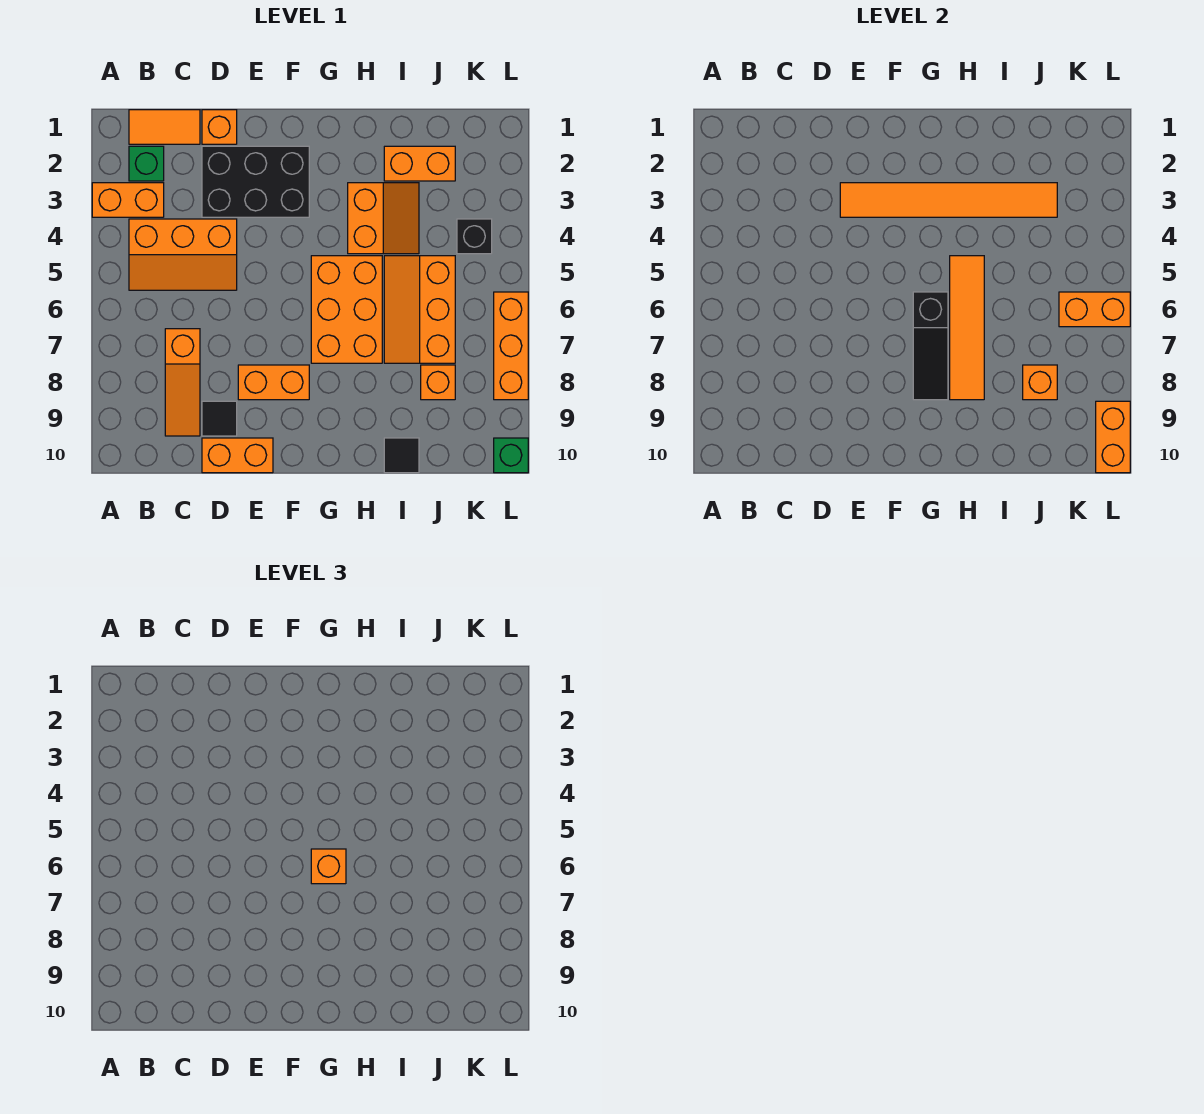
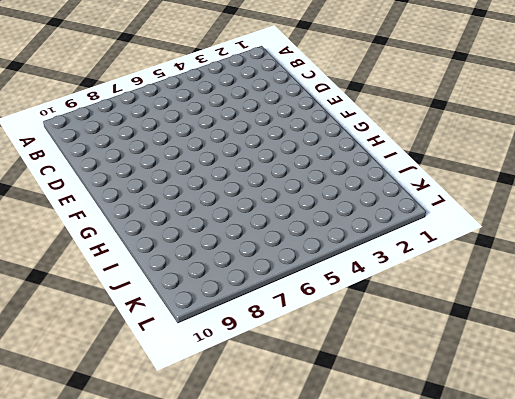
none -> orange brick A3:B3 level 1
none -> orange tile B1:C1 level 1
none -> green brick B2 level 1

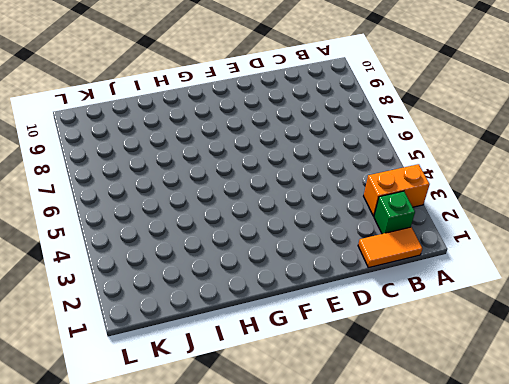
none -> orange slope B4:D5 level 1 top 4
none -> orange slope C7:C9 level 1 top 7
none -> orange brick D1 level 1

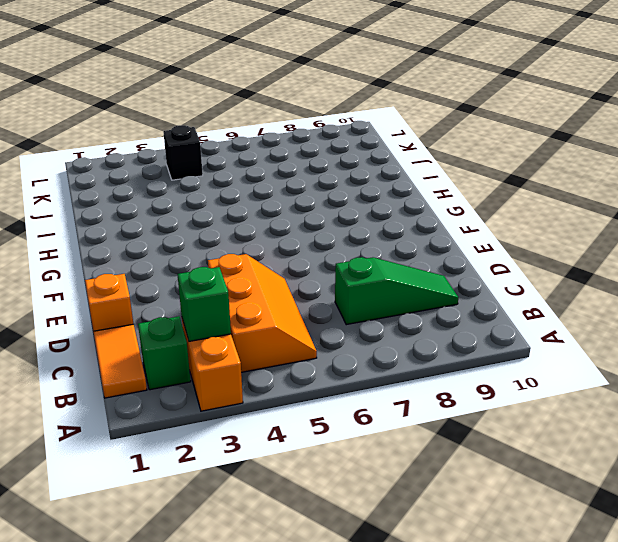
green brick B3 level 2 -> green brick L10 level 1
green slope C7:C9 level 1 top 7 -> orange slope C7:C9 level 1 top 7
none -> black brick D2:F3 level 1
none -> black tile D9 level 1
none -> orange brick D10:E10 level 1

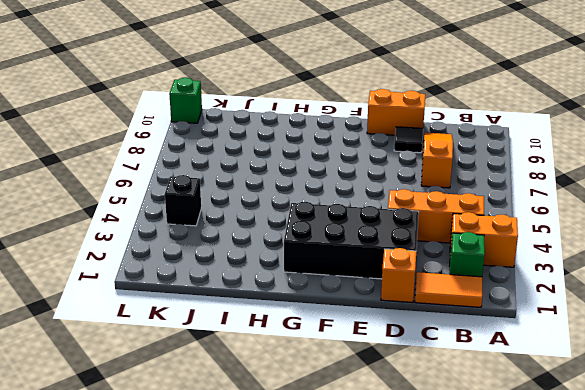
black brick D2:G3 level 1 -> black brick D2:F3 level 1
none -> orange brick E8:F8 level 1
none -> orange brick G5:H7 level 1
none -> orange slope H3:I4 level 1 top H

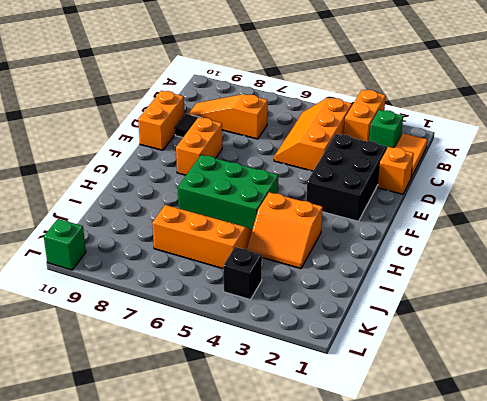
green brick G5:H7 level 1 -> orange brick G5:H7 level 1
none -> orange brick I2:J2 level 1
none -> black tile I10 level 1
none -> orange brick J8 level 1

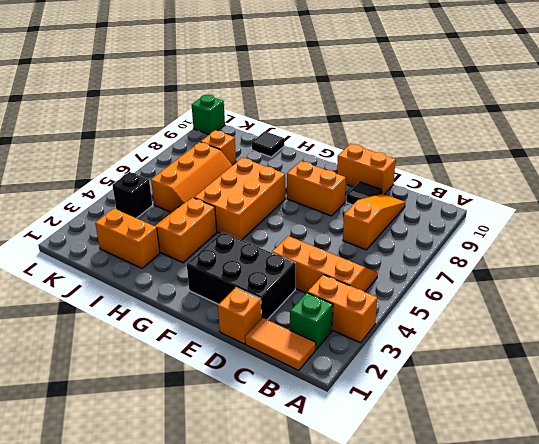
none -> orange brick L6:L8 level 1
none -> orange tile E3:J3 level 2
none -> black slope G6:G8 level 2 top 6

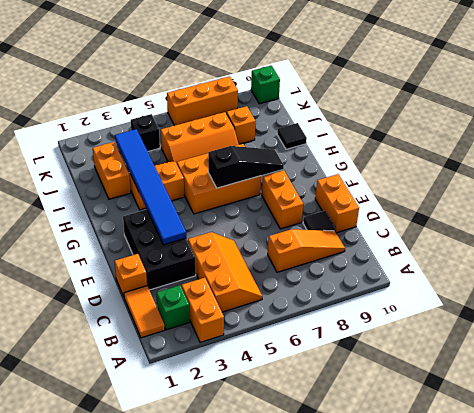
blue tile E3:J3 level 2 -> orange tile E3:J3 level 2
none -> orange tile H5:H8 level 2
none -> orange brick J8 level 2
none -> orange brick K6:L6 level 2

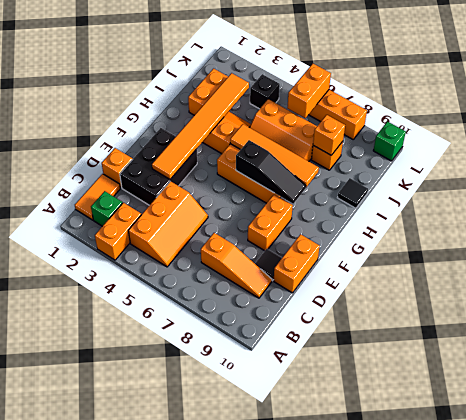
none -> orange brick L9:L10 level 2
none -> orange brick G6 level 3

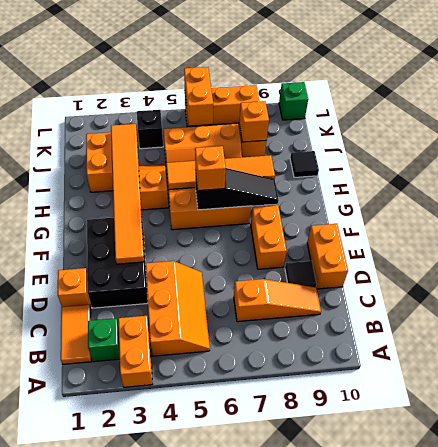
none -> orange brick L9:L10 level 2

